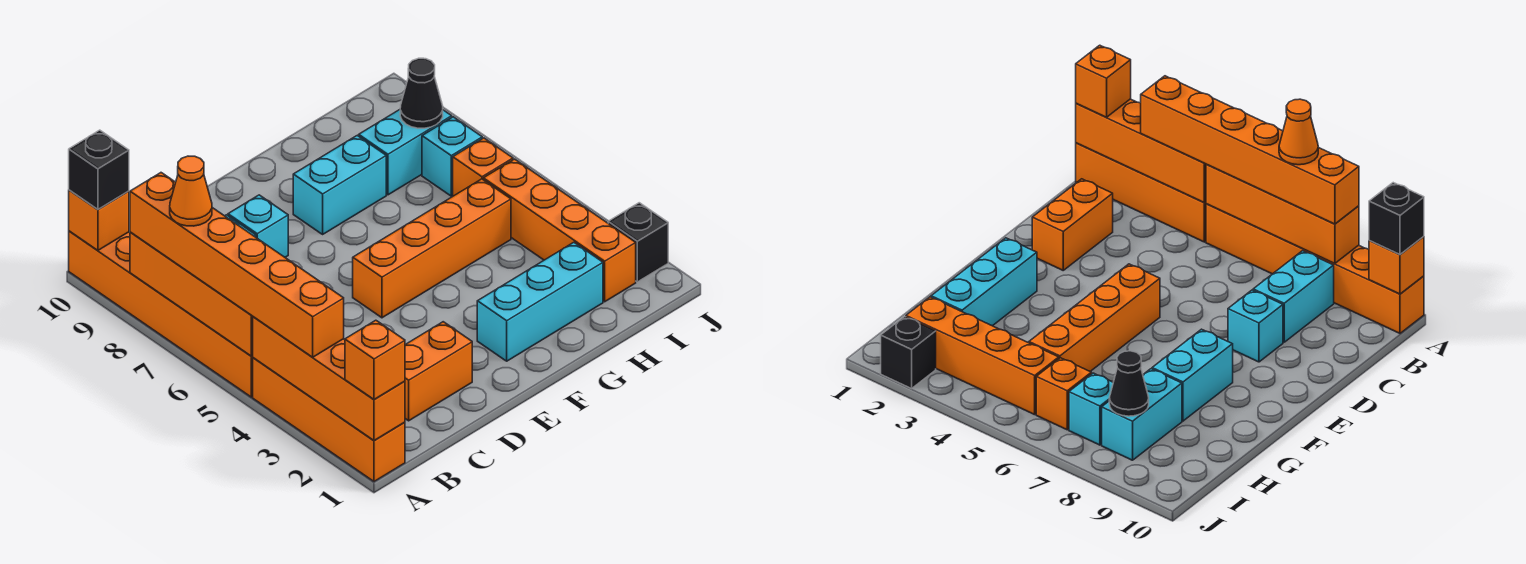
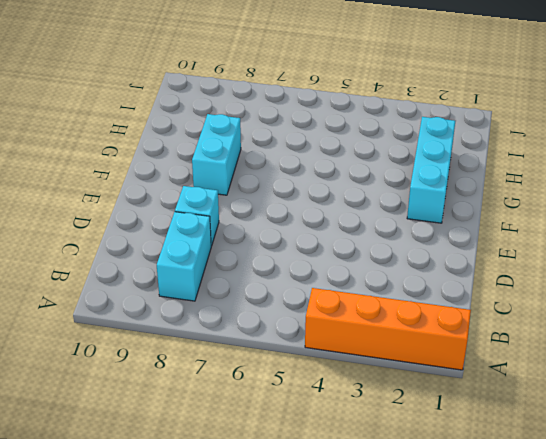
none -> orange brick A5:A10 level 1
none -> orange brick C2:D2 level 1
none -> orange brick E5:H5 level 1

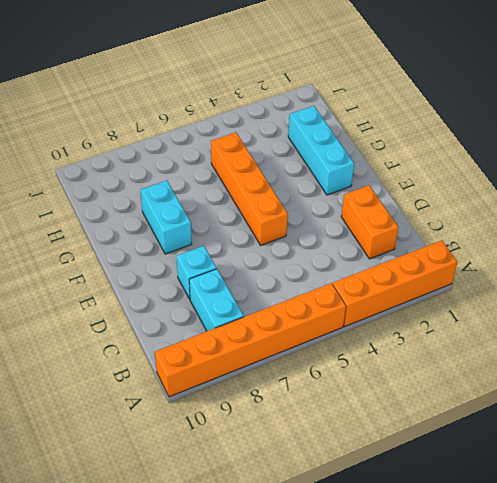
none -> cyan brick H8:I8 level 1
none -> orange brick I2:I5 level 1
none -> orange brick I6 level 1

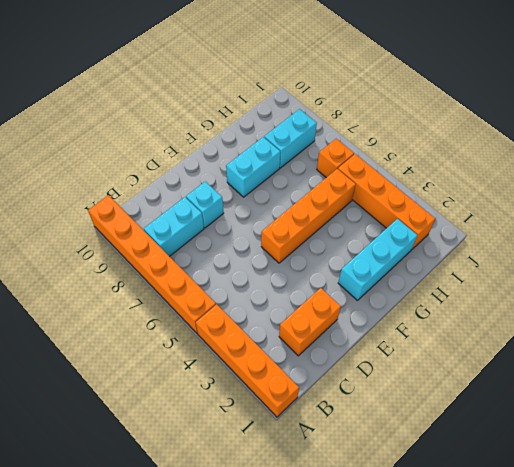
none -> cyan brick I7 level 1
none -> black brick J2 level 1
none -> orange brick A1:A4 level 2

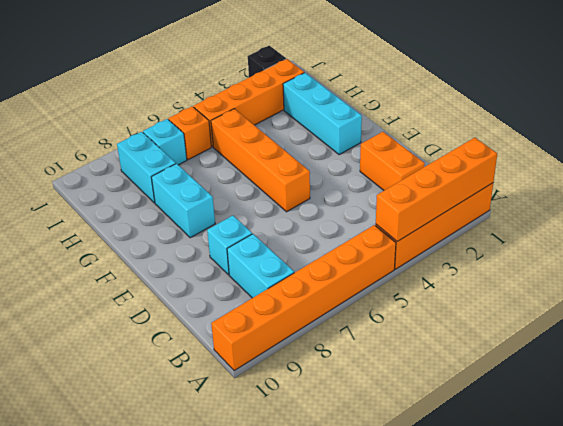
none -> orange brick A5:A8 level 2
none -> orange brick A10 level 2
none -> black cone I8 level 2

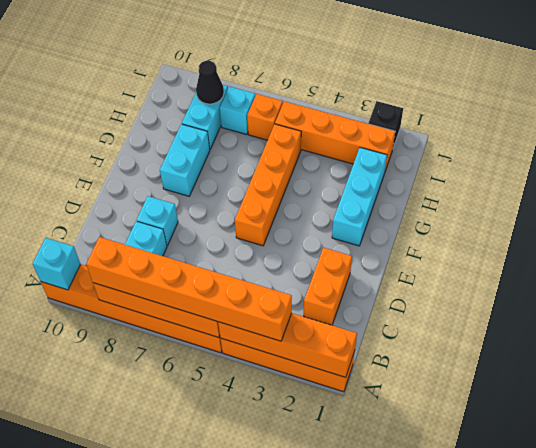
cyan brick A10 level 2 -> orange brick A10 level 2
none -> orange brick A1 level 3
none -> black brick A10 level 3
none -> orange cone A7 level 4

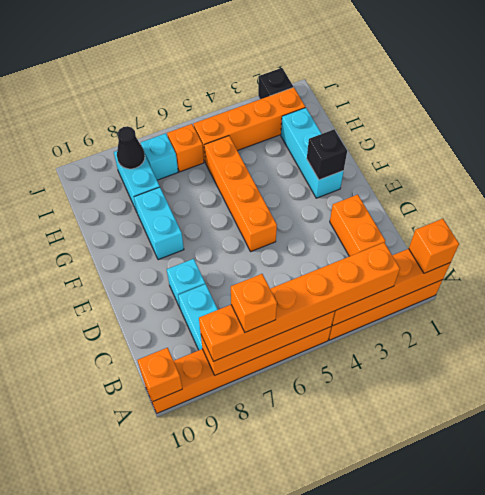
orange brick A7 level 4 -> orange cone A7 level 4
black brick F2 level 2 -> black brick A10 level 3

